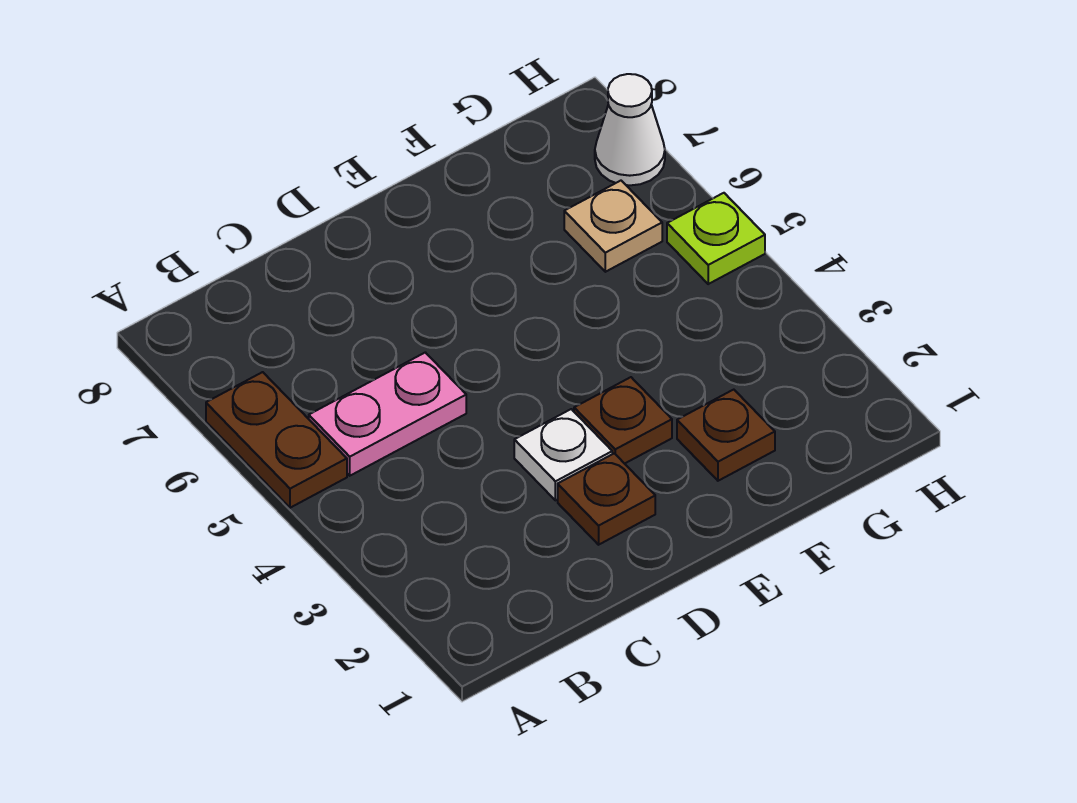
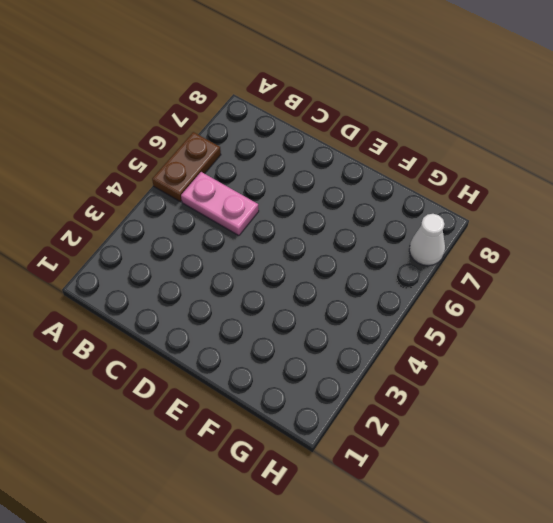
none -> brown plate D2 level 1
none -> white plate D3 level 1

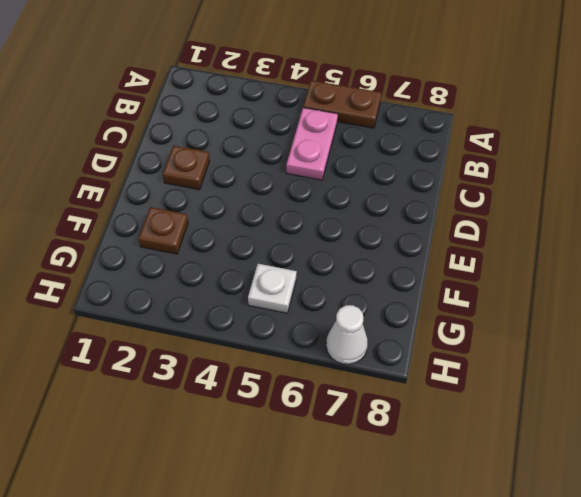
white plate G5 level 1 -> white plate D3 level 1
none -> brown plate E3 level 1
none -> tan plate G6 level 1

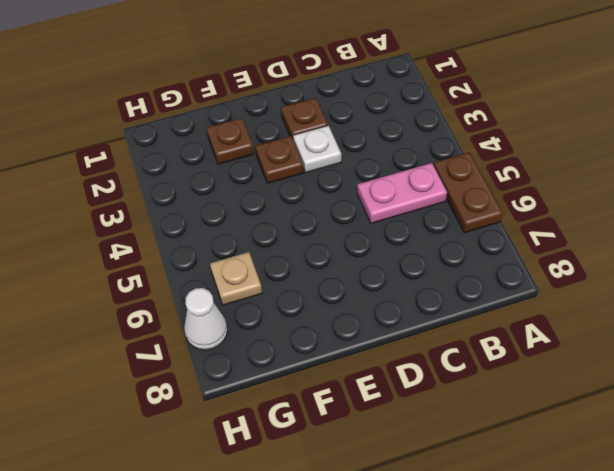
none -> lime plate H5 level 1

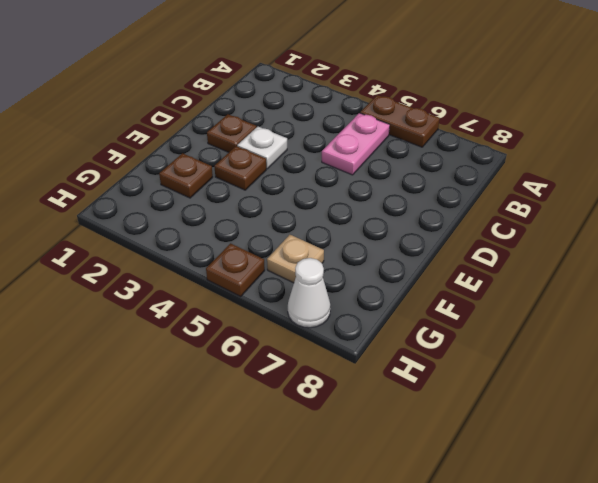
brown plate H5 level 1 -> lime plate H5 level 1

